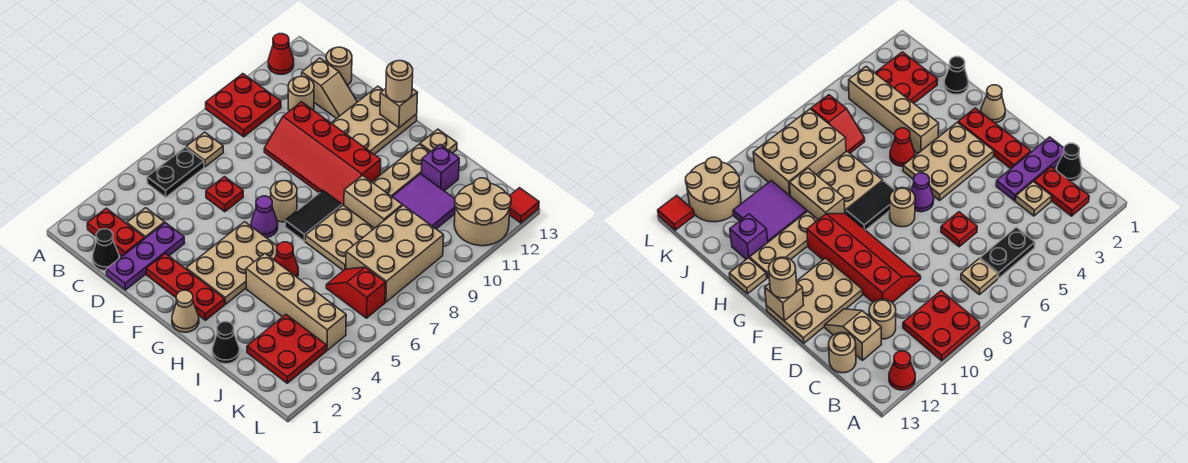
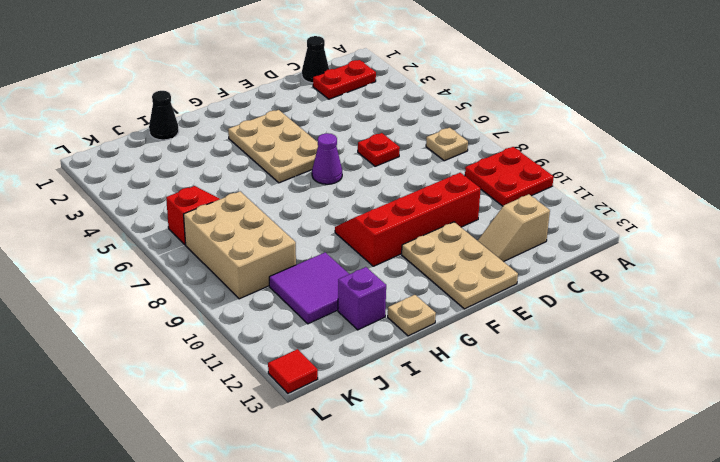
none -> red cone A12 level 1
none -> black plate B5:B6 level 1
none -> tan plate C3 level 1
none -> tan round brick C11 level 1

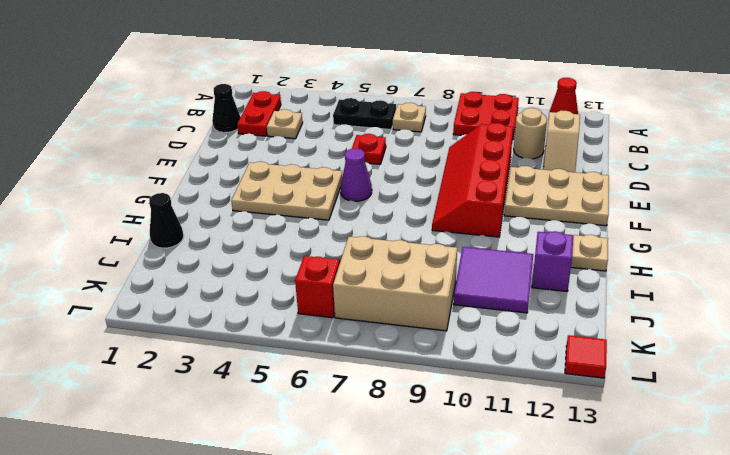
none -> tan round brick C13 level 1
none -> purple plate D1:D3 level 1
none -> red plate E2:G2 level 1
none -> tan round brick F7 level 1

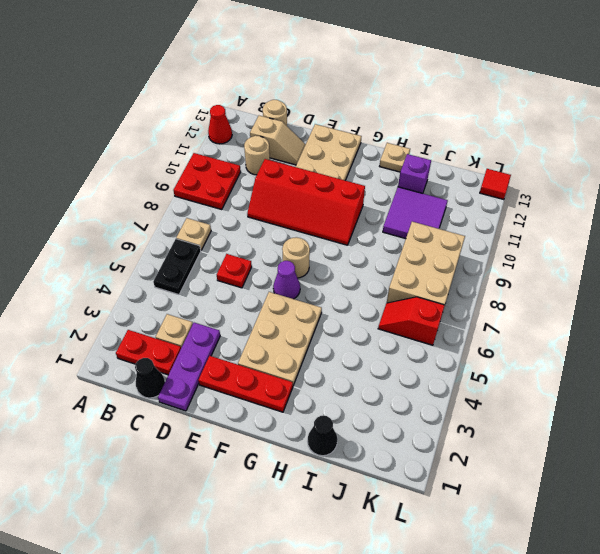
none -> tan cone G1 level 1
none -> black tile G7:G8 level 1
none -> tan brick H4:K4 level 1
none -> red cone H5 level 1

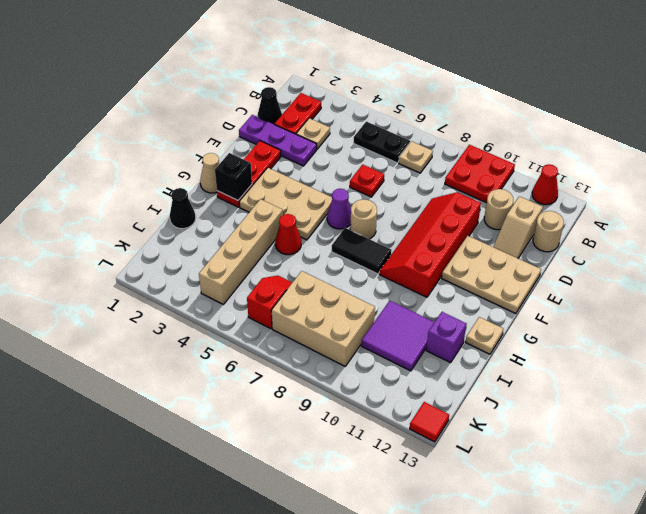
black brick G2 level 2 -> none
none -> tan plate H7:I8 level 1
none -> tan brick H9:I9 level 1
none -> tan plate H10:H12 level 1
none -> red plate J2:K3 level 1

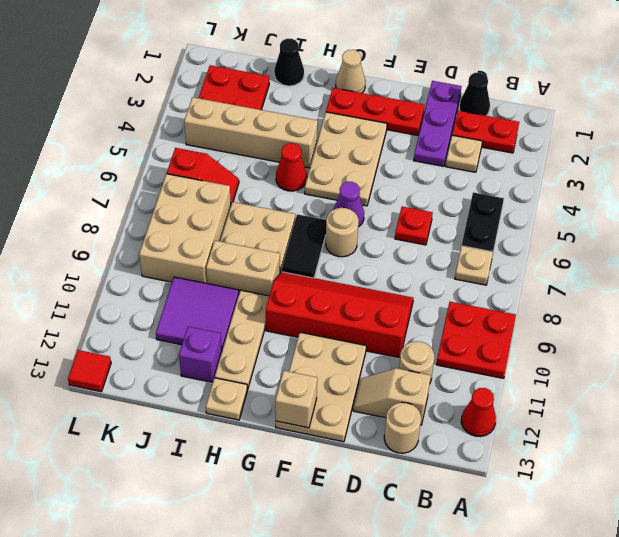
none -> tan round brick K11:L12 level 1
none -> tan round brick F13 level 3

